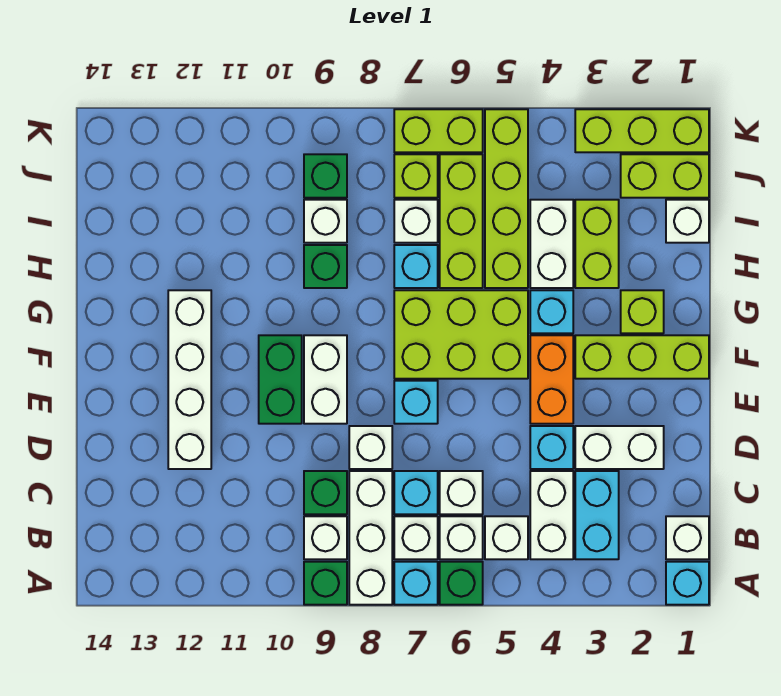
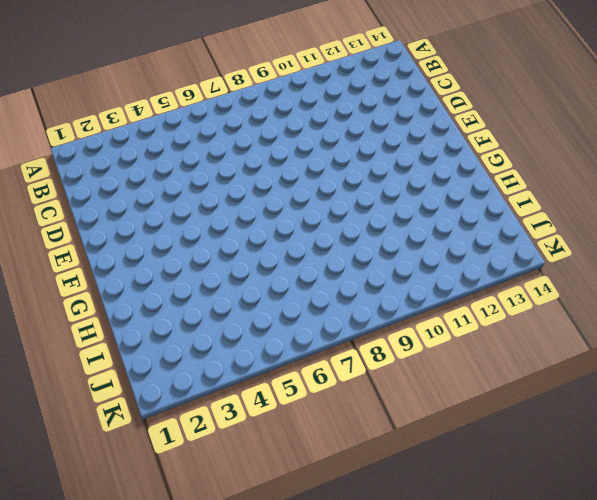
none -> cyan brick A1 level 1
none -> green brick A6 level 1
none -> cyan brick A7 level 1
none -> white brick A8:C8 level 1

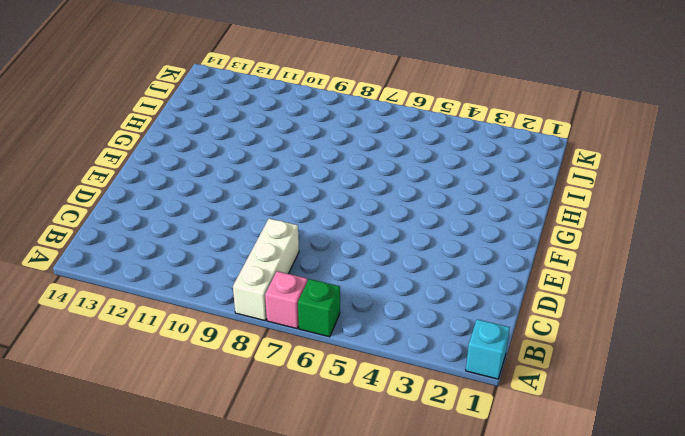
pink brick A7 level 1 -> cyan brick A7 level 1
none -> green brick A9 level 1
none -> white brick B1 level 1
none -> cyan brick B3:C3 level 1
none -> white brick B4:C4 level 1

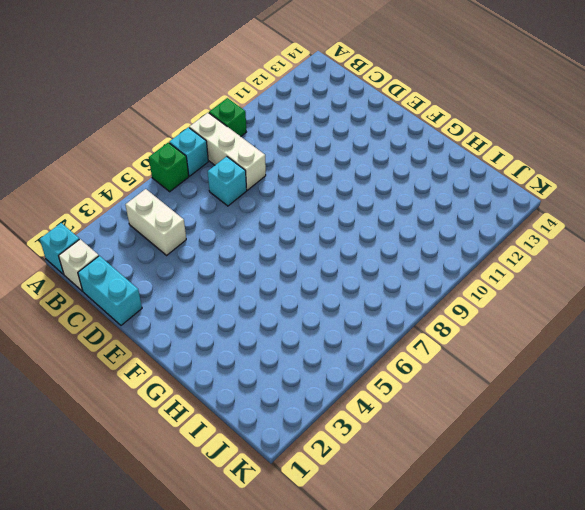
cyan brick C1:D1 level 1 -> cyan brick B3:C3 level 1
none -> white brick B5 level 1
none -> white brick B6 level 1
none -> white brick B7 level 1
none -> white brick B9 level 1

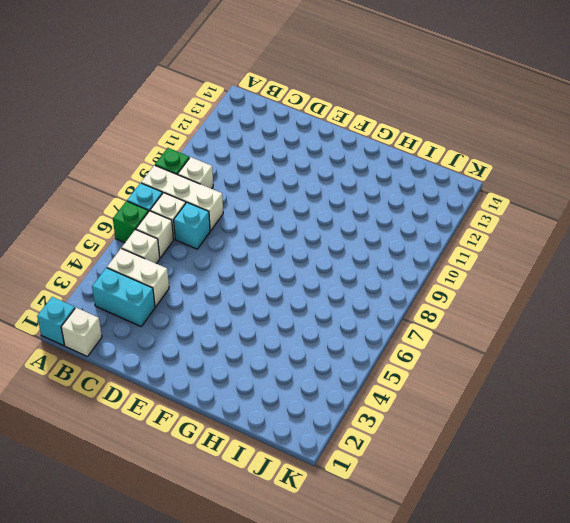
none -> white brick C6 level 1
none -> green brick C9 level 1
none -> white brick D2:D3 level 1
none -> cyan brick D4 level 1

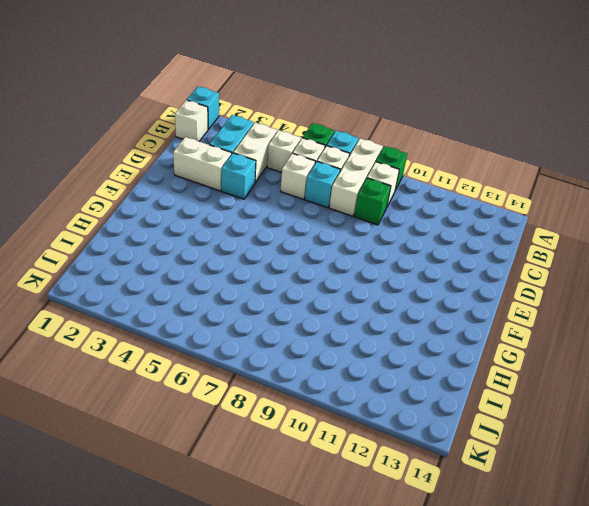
none -> white brick D8 level 1
none -> white brick D12:G12 level 1
none -> orange brick E4:F4 level 1
none -> cyan brick E7 level 1

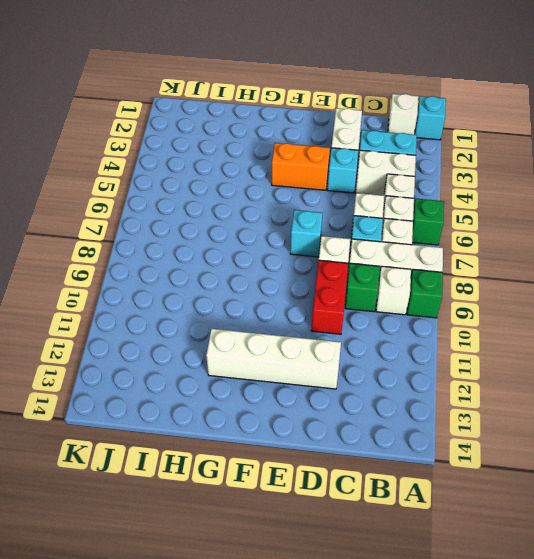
red brick D9:D10 level 1 -> none
none -> cyan brick A7 level 1
none -> white brick E9:F9 level 1
none -> green brick E10:F10 level 1
none -> lime brick F1:F3 level 1

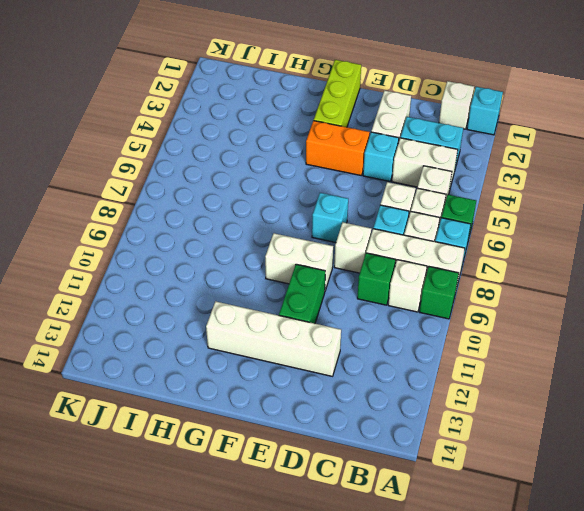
green brick E10:E11 level 1 -> green brick E10:F10 level 1
none -> lime brick F5:G7 level 1
none -> lime brick G2 level 1
none -> cyan brick G4 level 1
none -> lime brick H3:I3 level 1

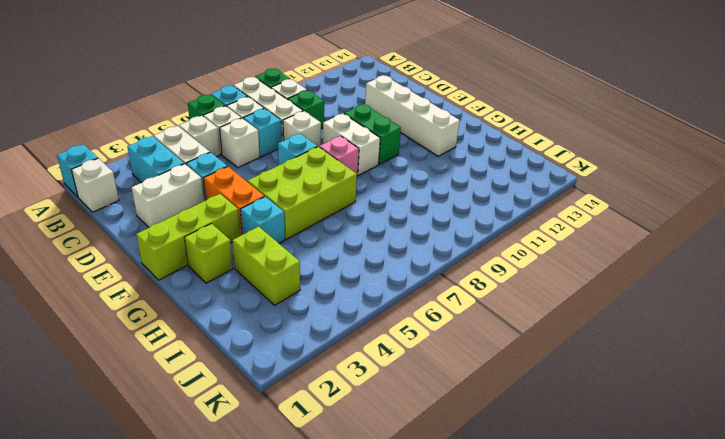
pink brick F8 level 1 -> none
none -> white brick H4:I4 level 1
none -> lime brick H5:K5 level 1
none -> lime brick H6:J6 level 1
none -> cyan brick H7 level 1

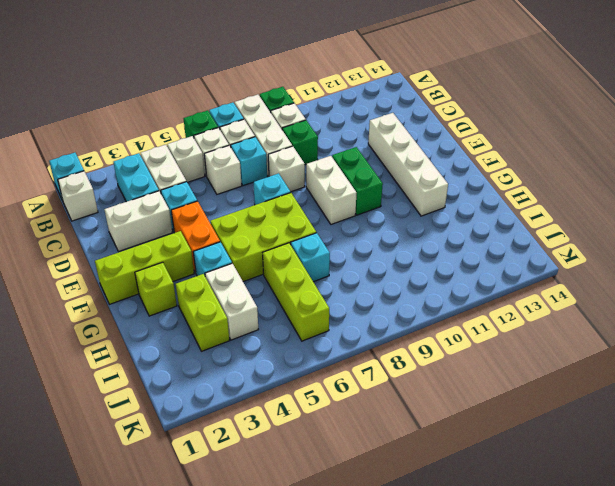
none -> lime brick H5:K5 level 1
none -> green brick H9 level 1
none -> white brick I1 level 1
none -> white brick I7 level 1

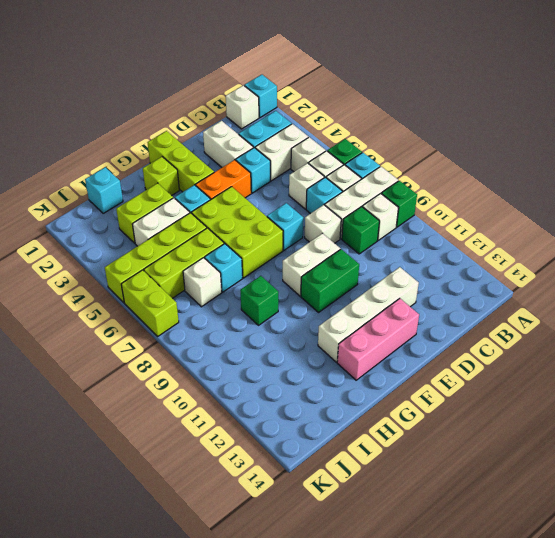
pink brick E13:G13 level 1 -> none
cyan brick I1 level 1 -> white brick I1 level 1
none -> white brick I9 level 1
none -> lime brick J1:J2 level 1
none -> lime brick J7 level 1
none -> green brick J9 level 1

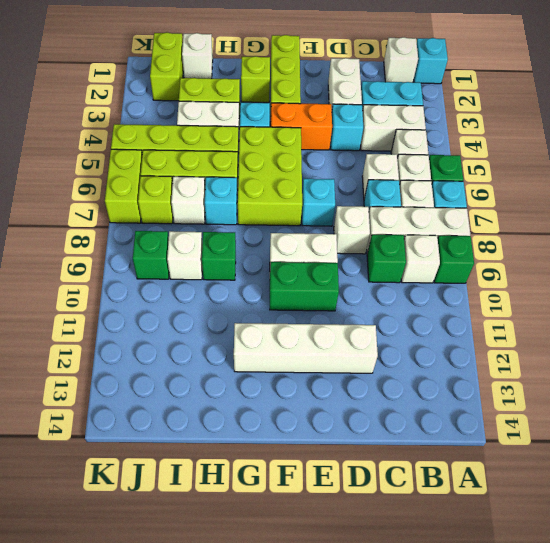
none -> lime brick K1:K3 level 1

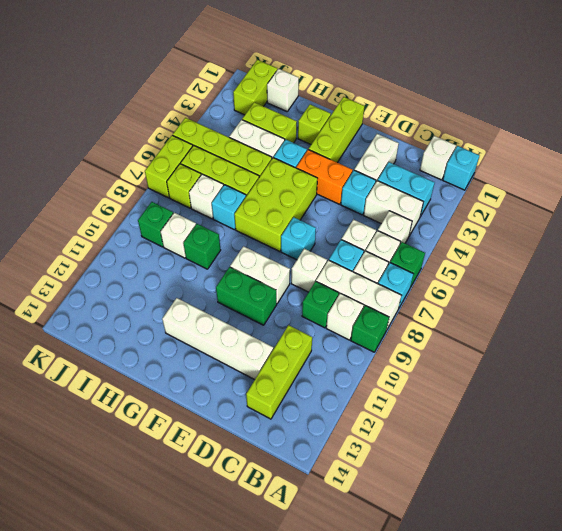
lime brick C11:C13 level 1 -> lime brick K1:K3 level 1

